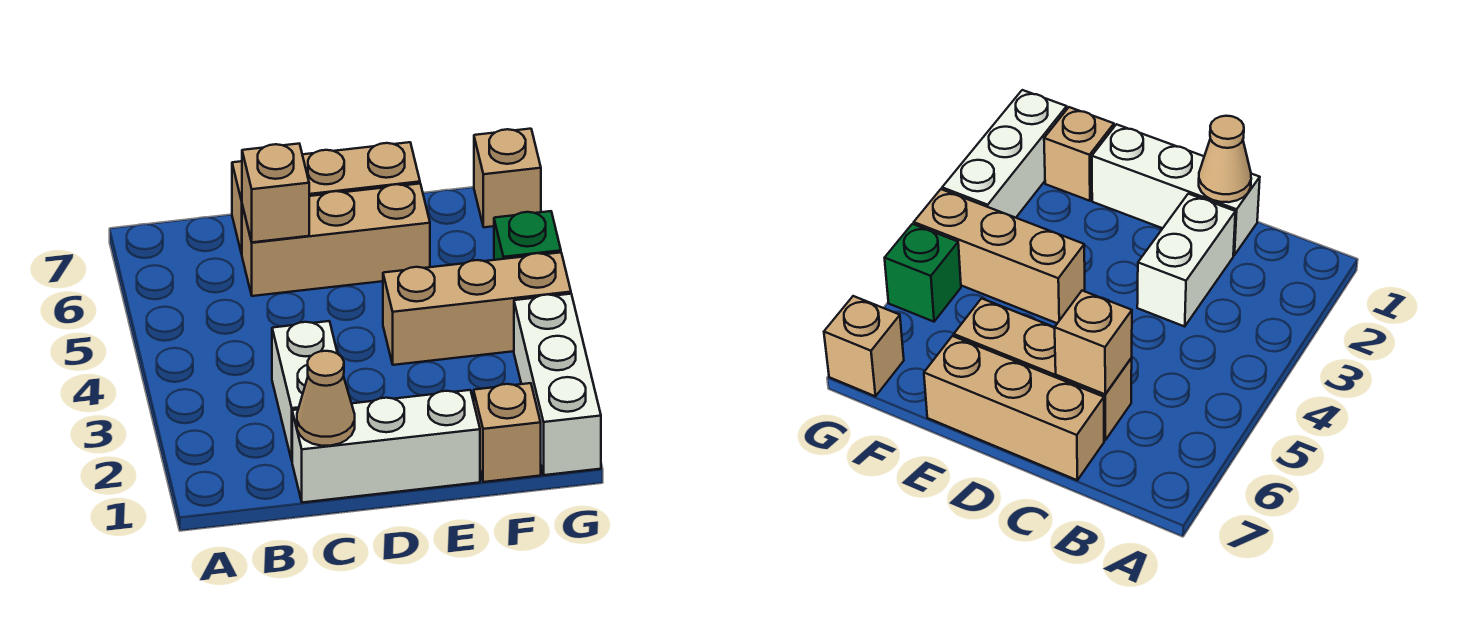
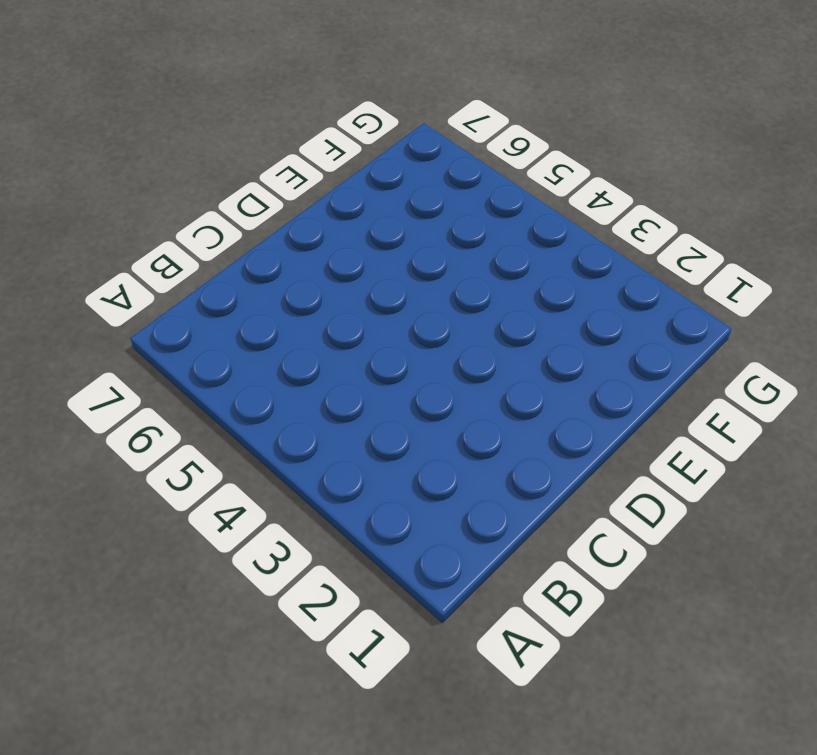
none -> white brick C1:E1 level 1
none -> white brick C2:C3 level 1

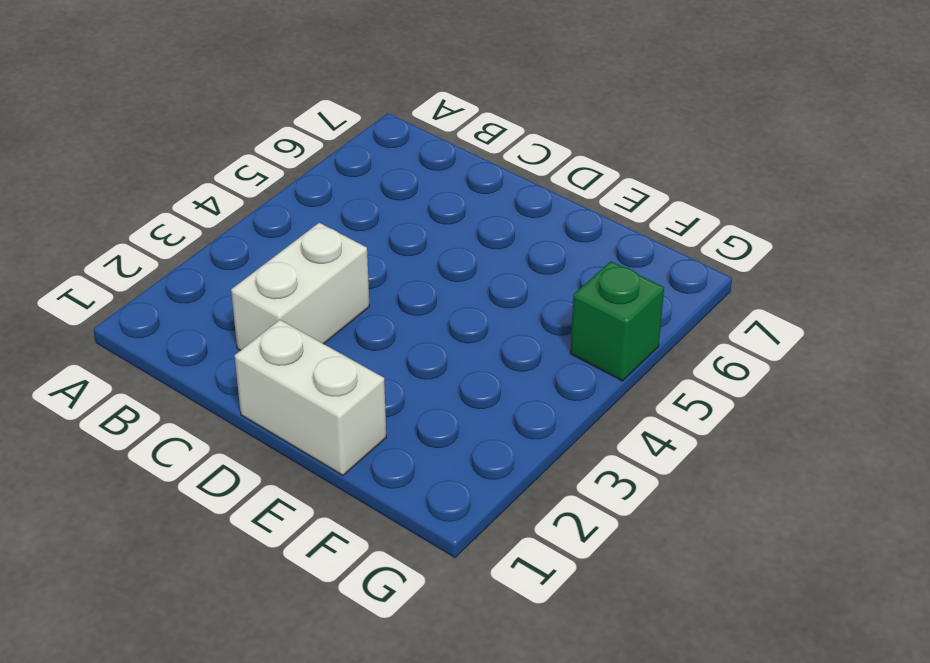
white brick D1:E1 level 1 -> white brick C1:E1 level 1
none -> tan brick C6:E6 level 1
none -> tan brick C7:E7 level 1

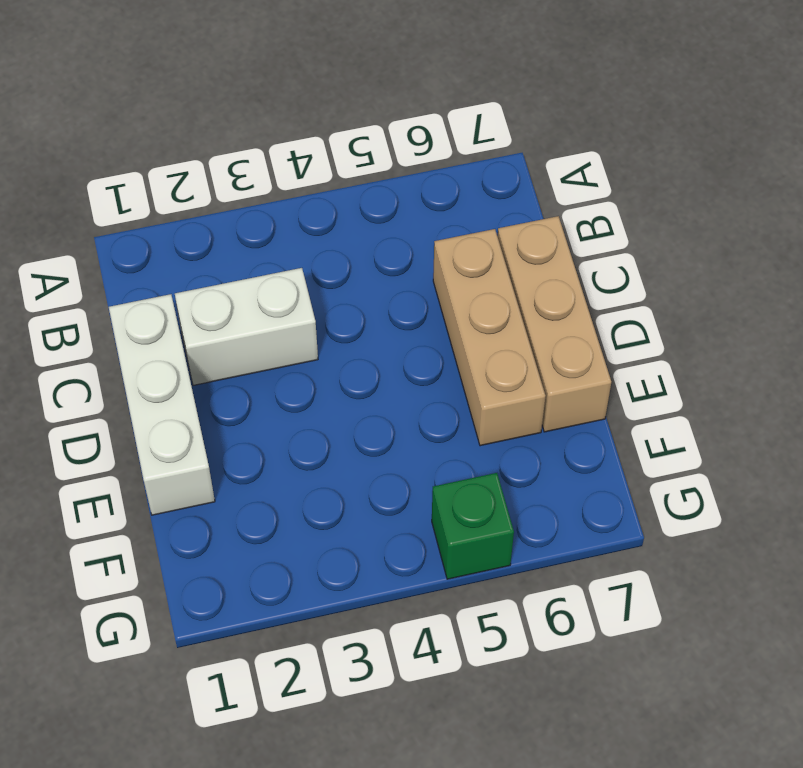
none -> tan brick E4:G4 level 1
none -> tan brick F1 level 1

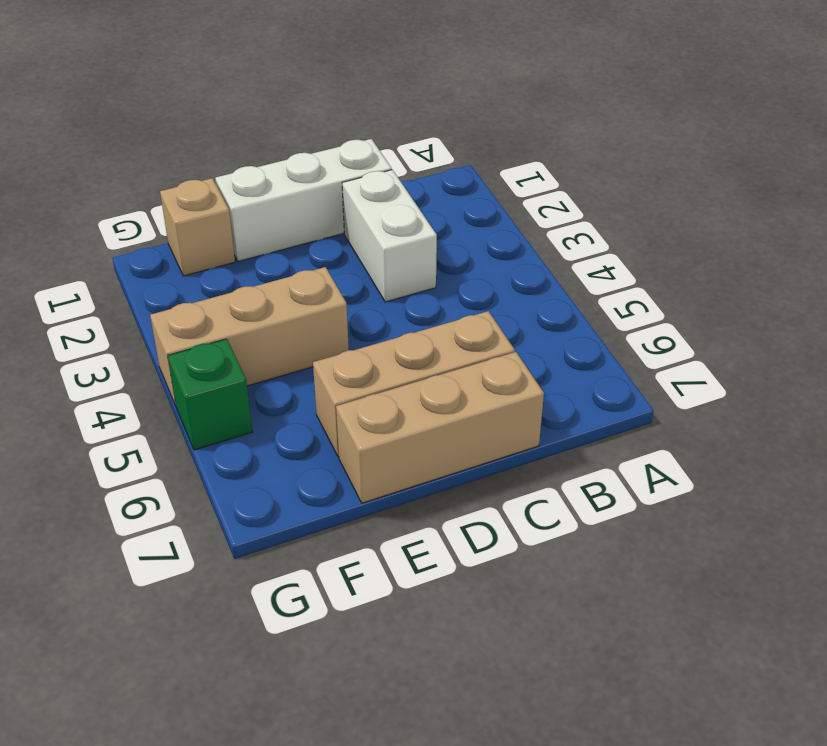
none -> white brick G1:G3 level 1
none -> tan brick G7 level 1

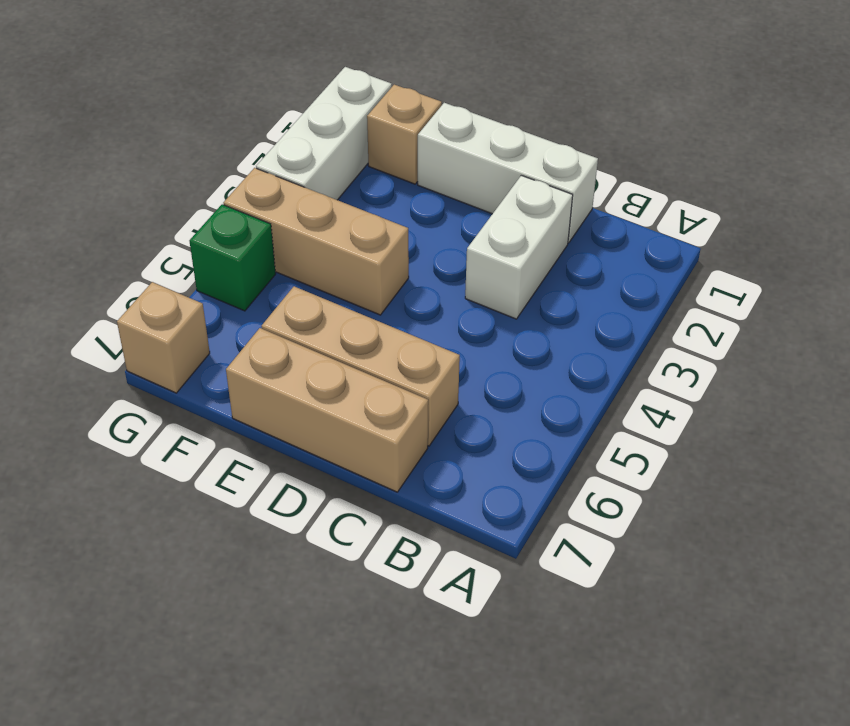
none -> tan cone C1 level 2
none -> tan brick C6 level 2

